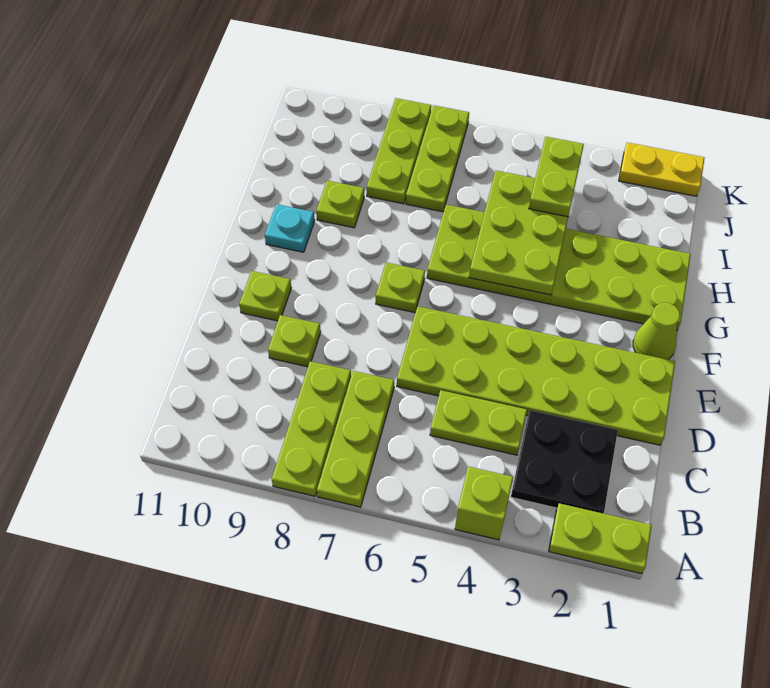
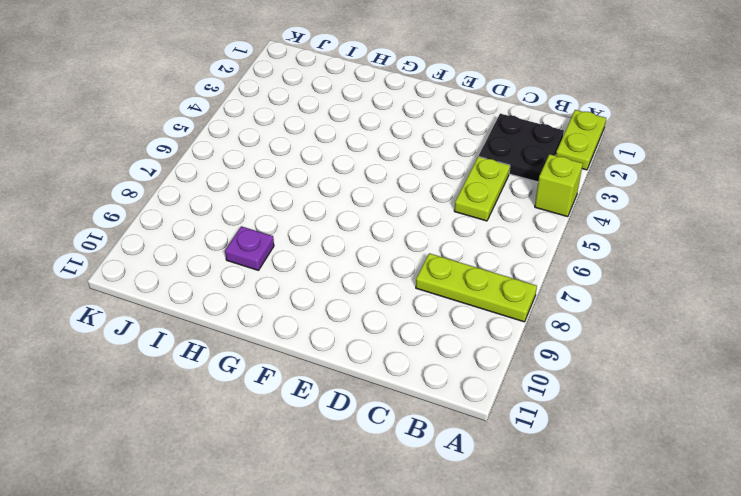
purple plate H9 level 1 -> lime plate H9 level 1
none -> lime plate A7:C7 level 1
none -> lime plate D1:E6 level 1
none -> lime plate D9 level 1

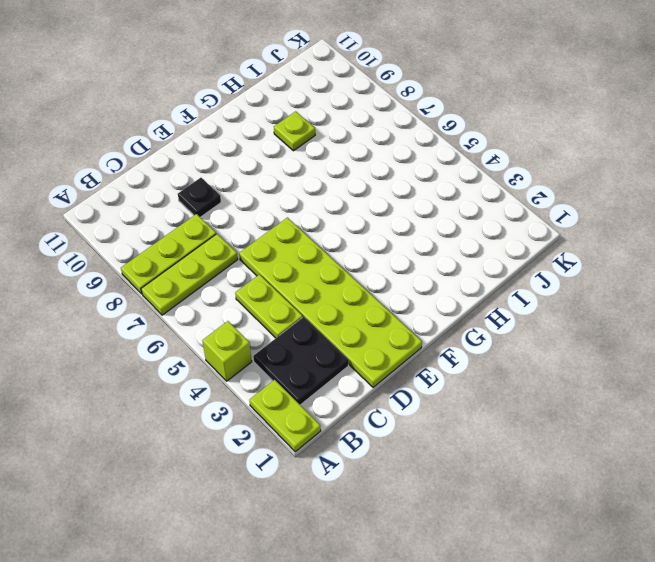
black plate D9 level 1 -> lime plate D9 level 1
none -> lime plate E10 level 1
none -> lime cone F1 level 1
none -> lime plate F7 level 1

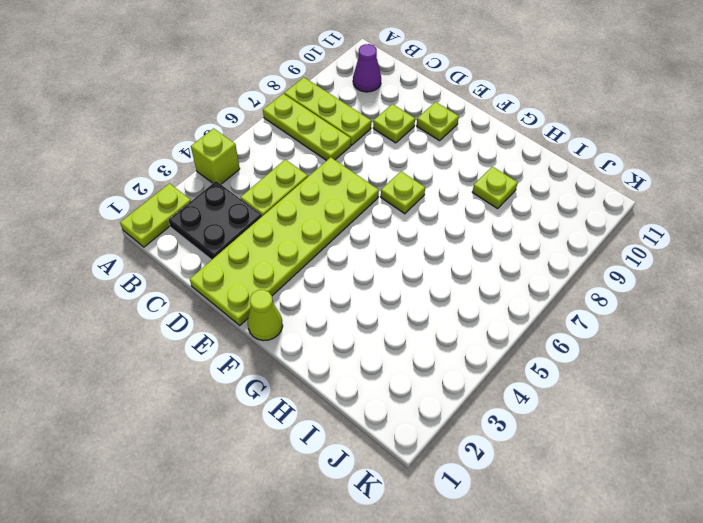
purple cone B10 level 1 -> none
none -> lime plate G1:H6 level 1
none -> cyan plate G10 level 1
none -> lime plate I7:K7 level 1

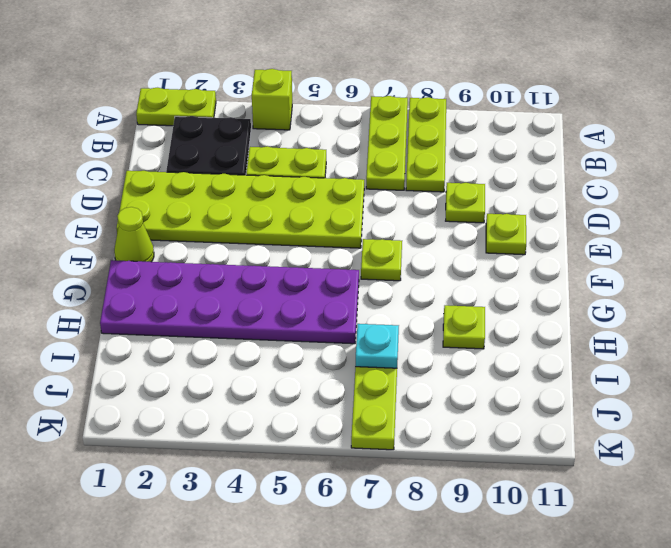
purple plate G1:H6 level 1 -> lime plate G1:H6 level 1
cyan plate I7 level 2 -> cyan plate G10 level 1
none -> lime plate I8:K8 level 1
none -> yellow plate K1:K2 level 1
none -> lime plate G4:I5 level 2

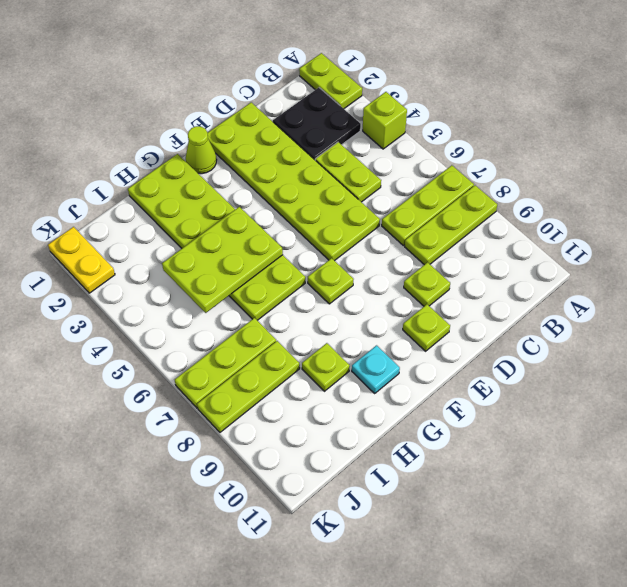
none -> lime plate I4:J4 level 3

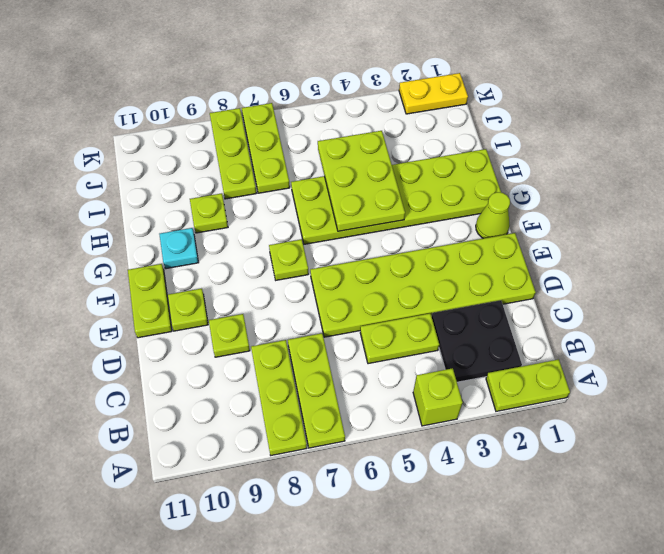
lime plate E11:F11 level 1 -> lime plate I4:J4 level 3

